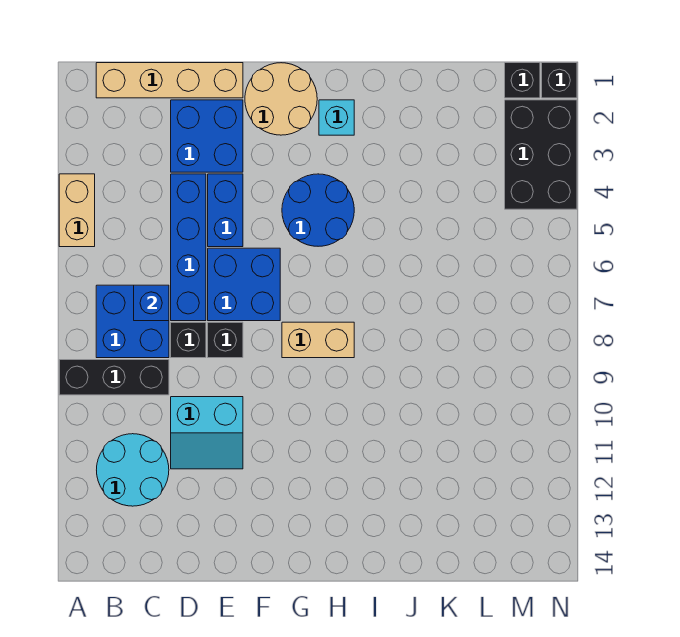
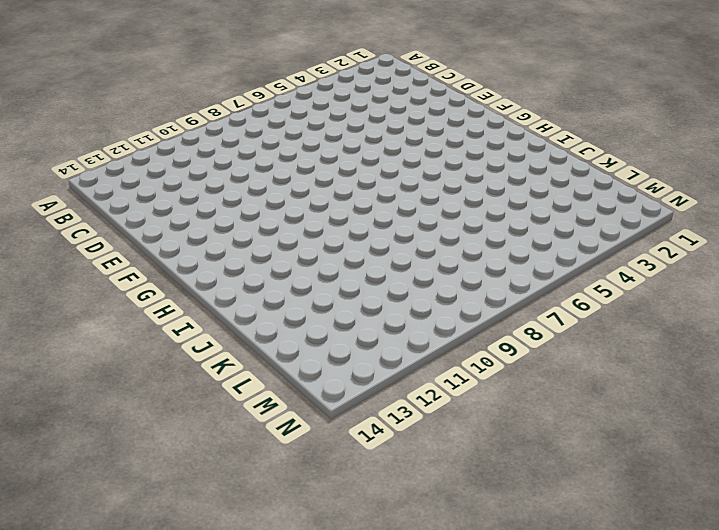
none -> tan brick A4:A5 level 1
none -> black brick A9:C9 level 1
none -> tan brick B1:E1 level 1

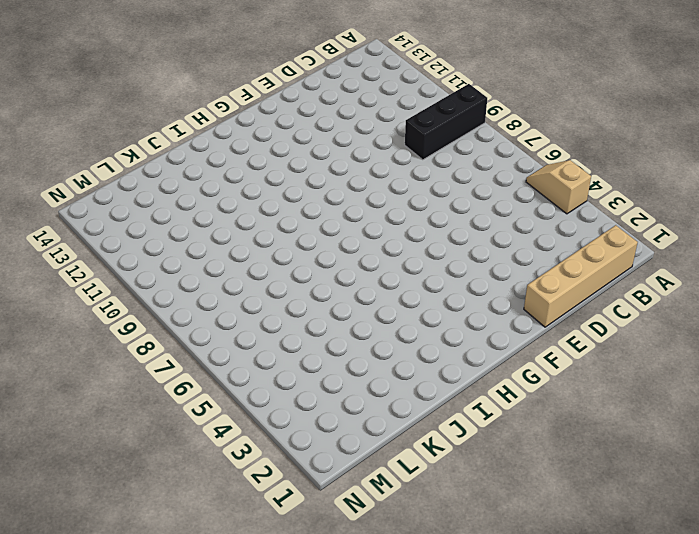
tan slope A4:A5 level 1 top 4 -> tan brick A4:A5 level 1
none -> blue brick B7:C8 level 1
none -> cyan round brick B11:C12 level 1
none -> blue brick D2:E3 level 1

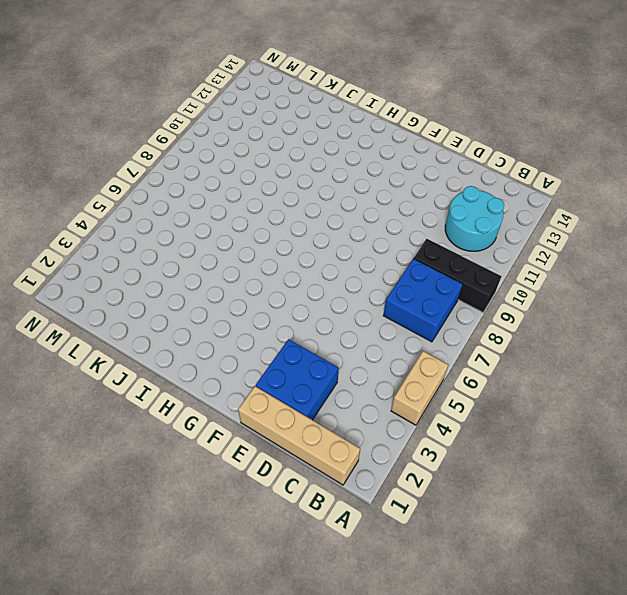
none -> blue brick D4:D7 level 1
none -> black brick D8 level 1
none -> cyan slope D10:E11 level 1 top 10

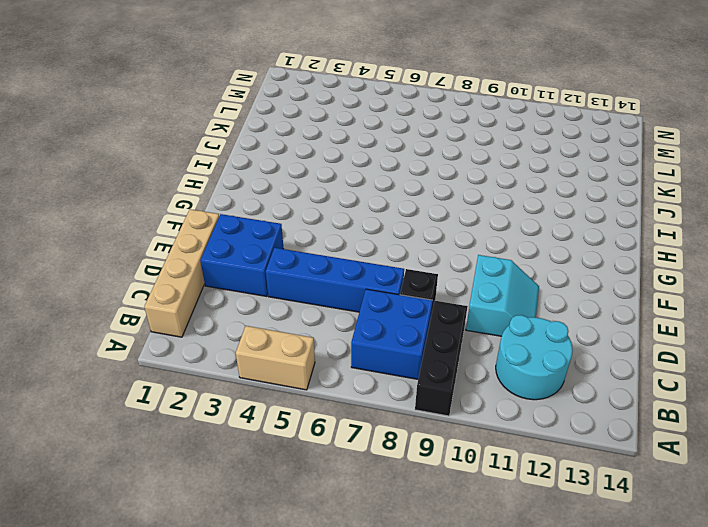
none -> blue brick E4:E5 level 1
none -> blue brick E6:F7 level 1
none -> black brick E8 level 1

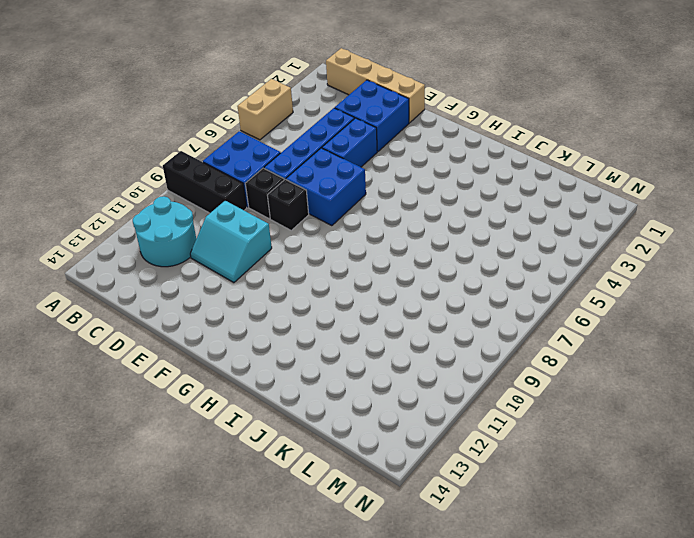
none -> tan round brick F1:G2 level 1
none -> blue round brick G4:H5 level 1
none -> tan brick G8:H8 level 1

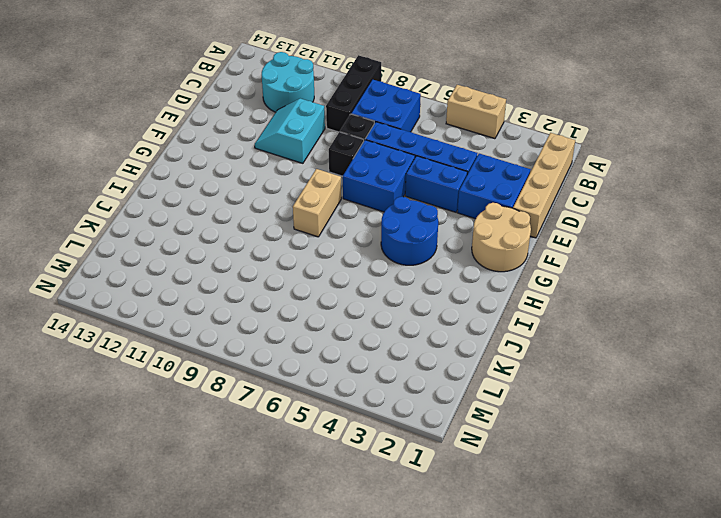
none -> cyan brick H2 level 1
none -> black brick M1 level 1
none -> black brick M2:N4 level 1

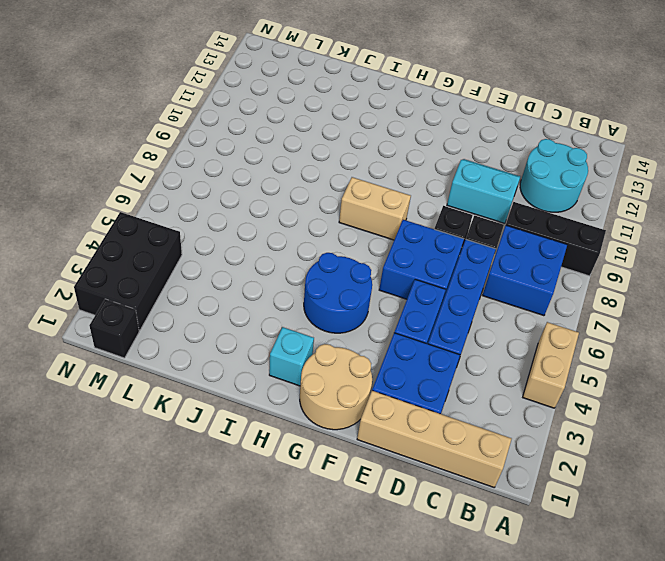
none -> black brick N1 level 1
none -> blue brick C7 level 2

